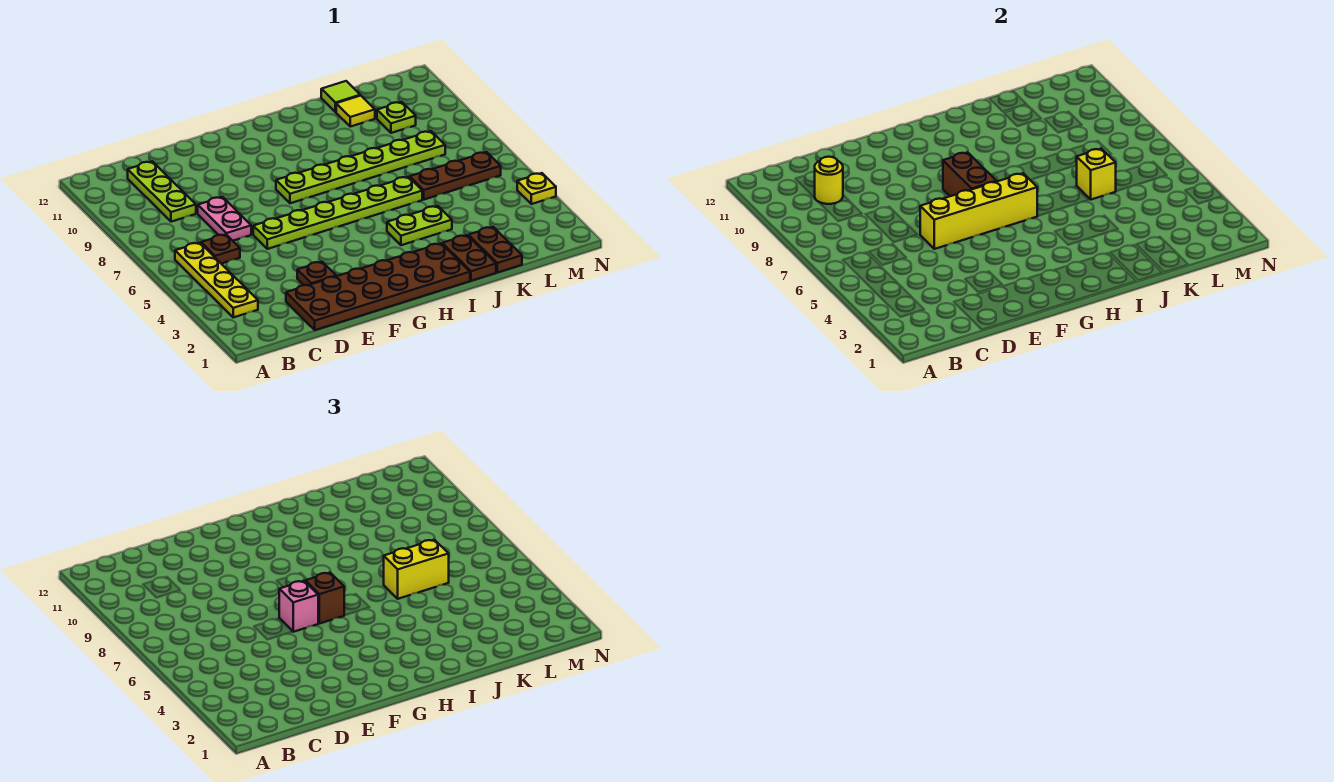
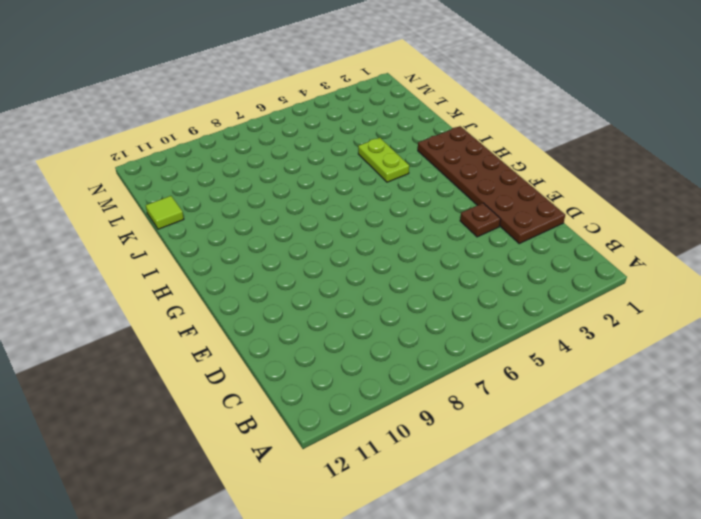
none -> yellow plate B3:B6 level 1
none -> brown plate C6 level 1
none -> lime plate C9:C11 level 1

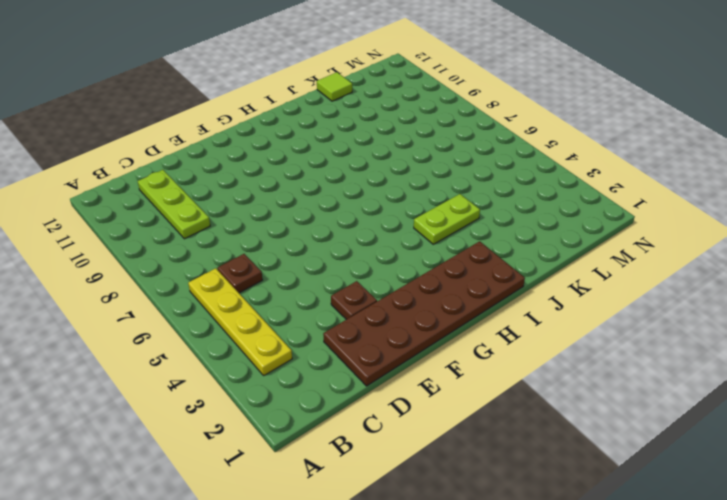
none -> pink plate D7:D8 level 1
none -> lime plate E6:J6 level 1
none -> lime plate G8:L8 level 1

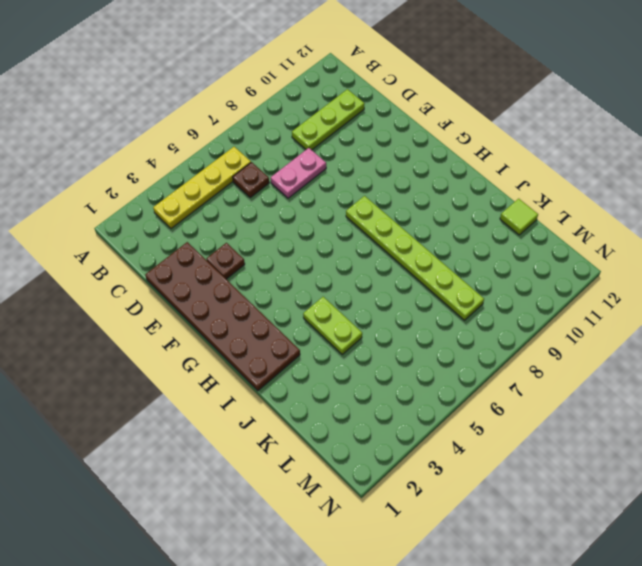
none -> lime plate E6:J6 level 1
none -> brown plate J1:J2 level 1
none -> brown plate K1:K2 level 1

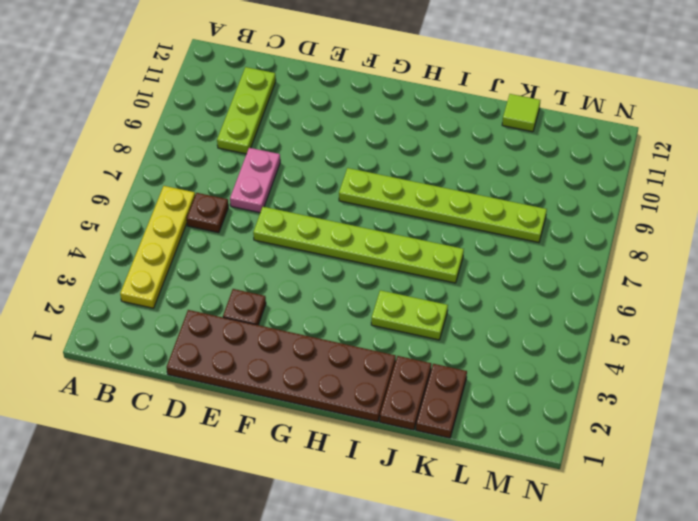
none -> brown plate K6:M6 level 1
none -> yellow tile K11 level 1
none -> lime plate L10 level 1

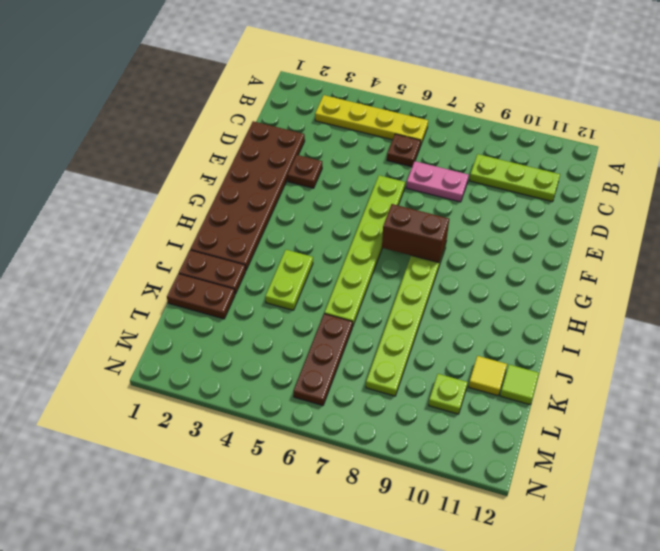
none -> yellow plate N4 level 1
none -> yellow round brick C10 level 2
none -> yellow brick E6:H6 level 2

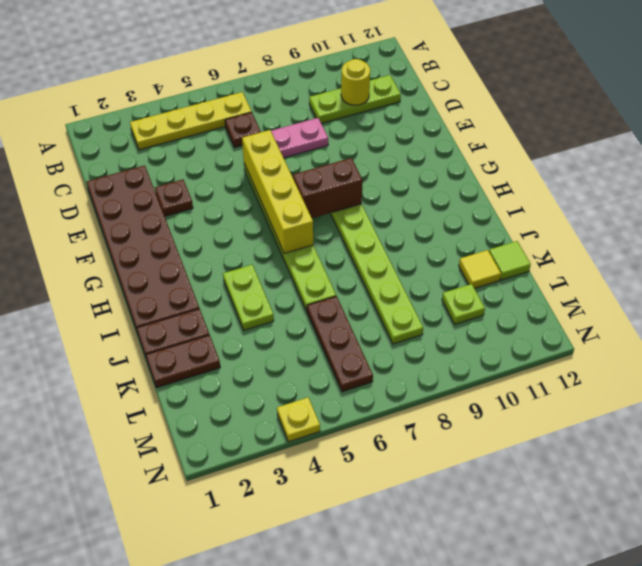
none -> yellow brick K6 level 2
none -> pink brick F6 level 3
none -> brown brick G6 level 3

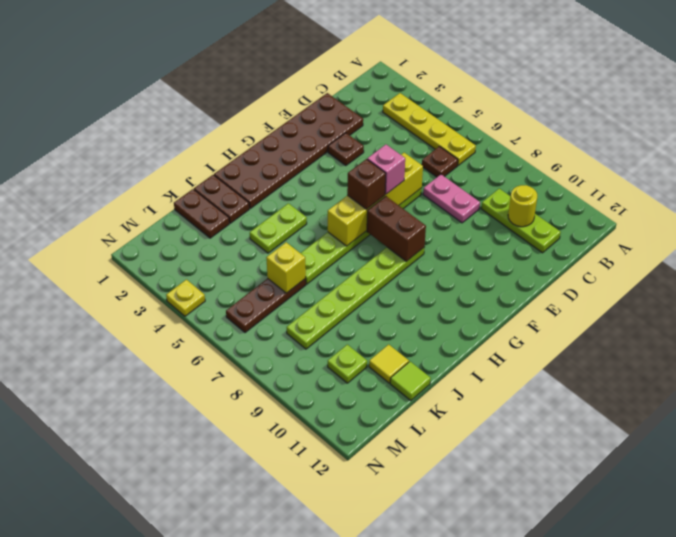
none -> yellow brick J6:K6 level 3

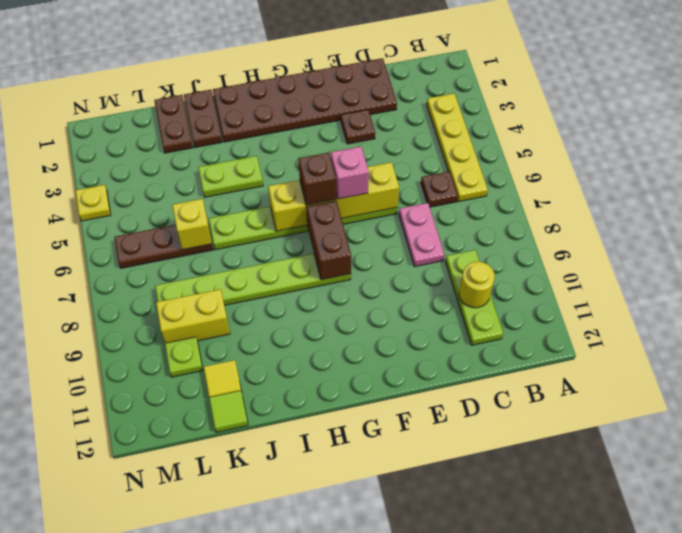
yellow brick K9:L9 level 1 -> yellow brick J6:K6 level 3

